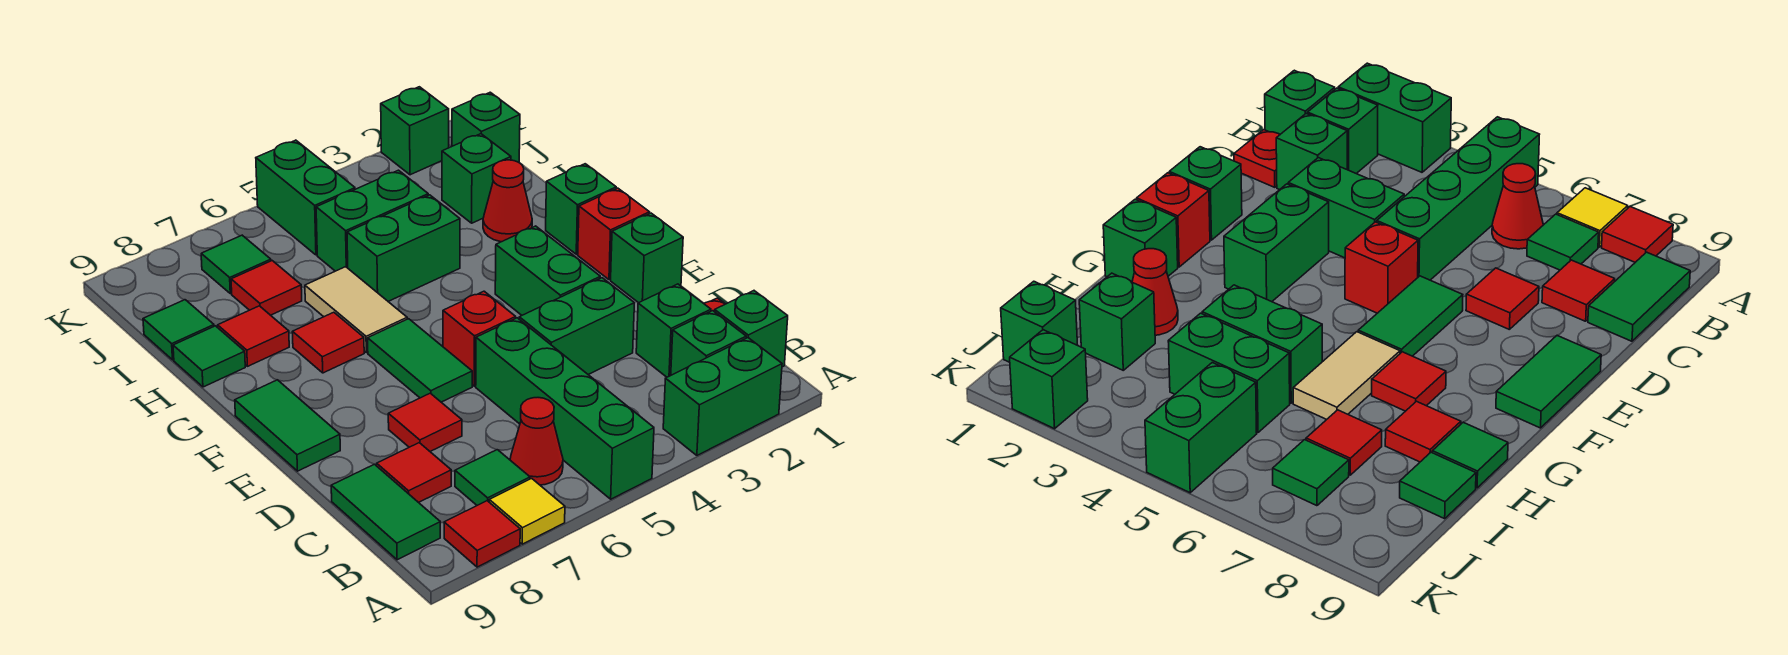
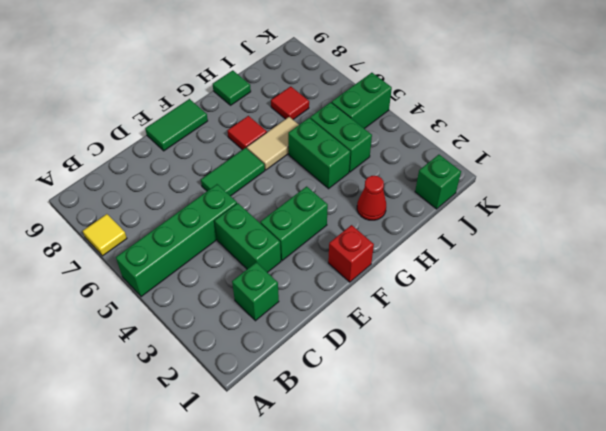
none -> green brick A2:A3 level 1
none -> red tile A8 level 1
none -> green brick B1 level 1
none -> green brick B2 level 1

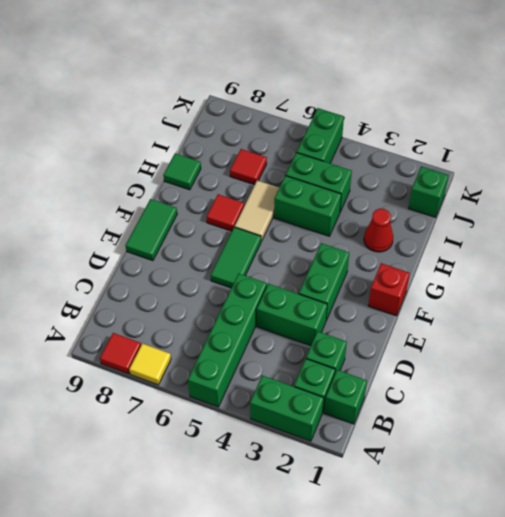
none -> red cone B6 level 1
none -> green tile B7 level 1
none -> green tile B9:C9 level 1
none -> red plate C1 level 1

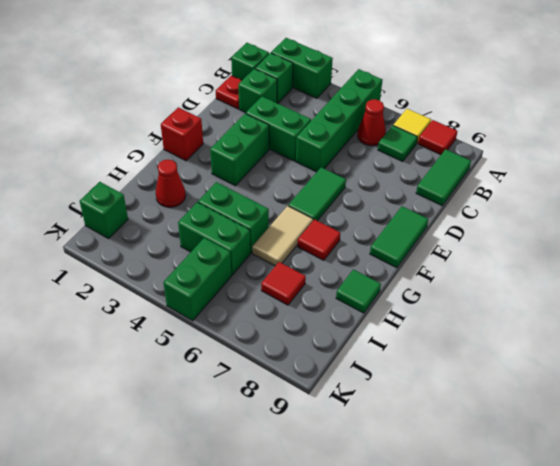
none -> red tile C8 level 1
none -> red tile D7 level 1
none -> green brick E1 level 1
none -> red brick E5 level 1

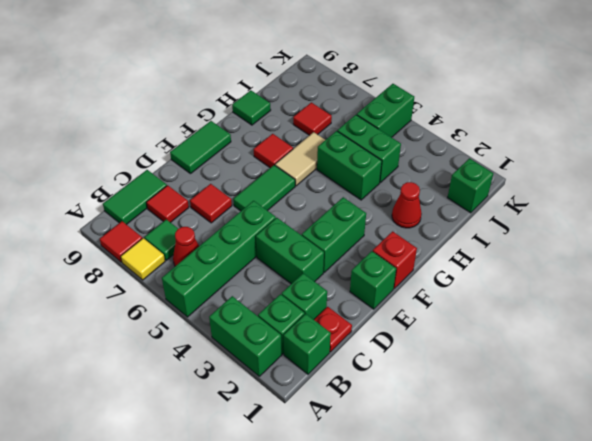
none -> red brick E5 level 1
none -> green brick G1 level 1
none -> red tile H8 level 1
none -> green brick I2 level 1

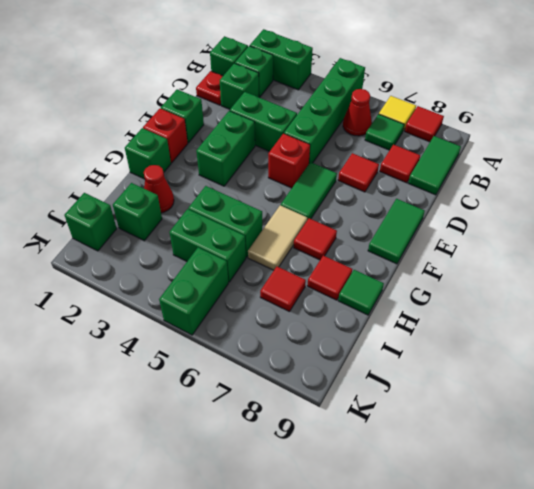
none -> green tile I9 level 1
none -> green tile J7 level 1
none -> green brick K2 level 1

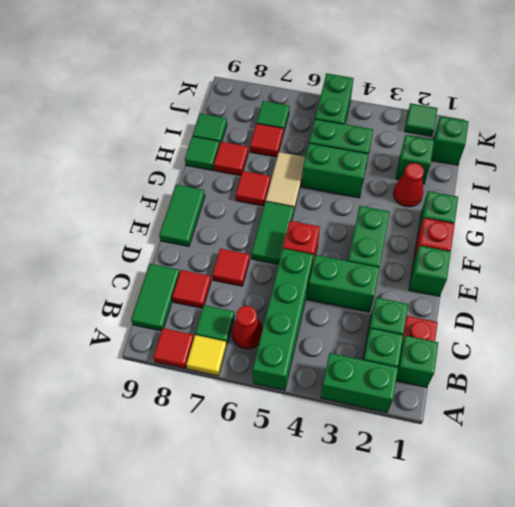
green tile K2 level 1 -> green brick K2 level 1

